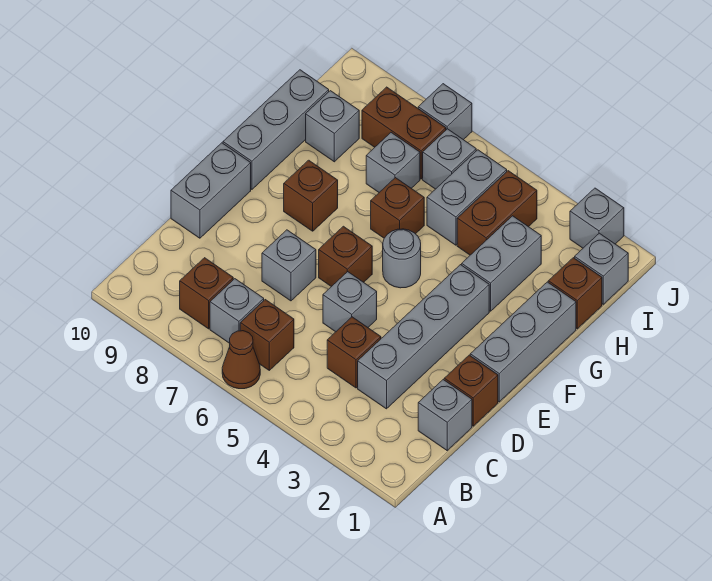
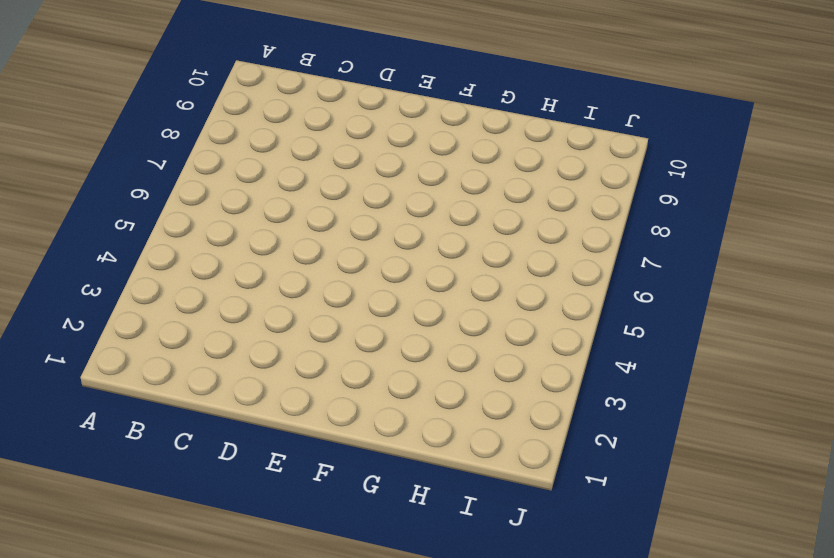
none -> brown cone A6 level 1
none -> brown brick B6 level 1
none -> grey brick B7 level 1

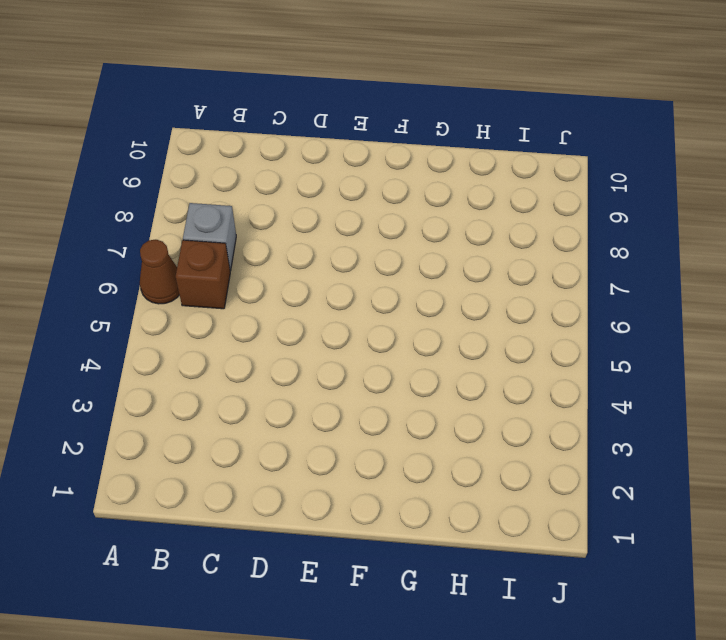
none -> brown brick B8 level 1
none -> grey brick C1 level 1
none -> grey brick C3:F3 level 1

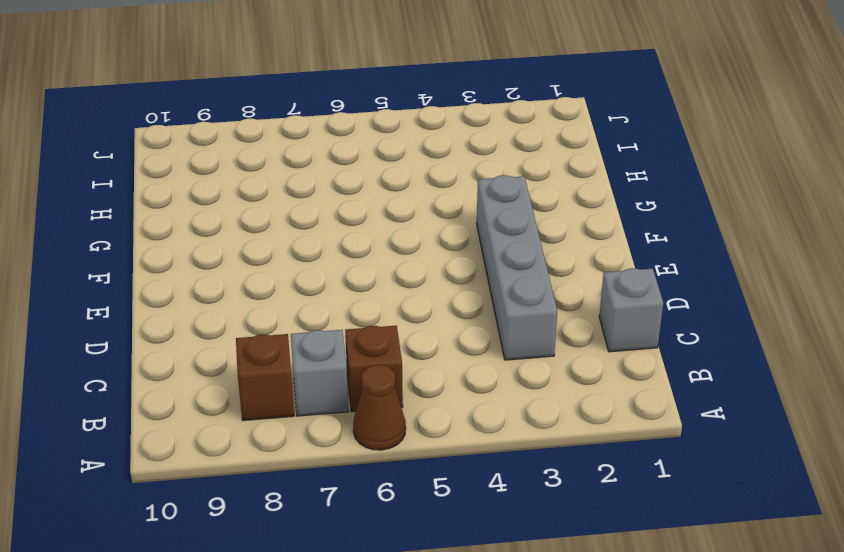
none -> brown brick C4 level 1
none -> brown brick D1 level 1
none -> grey brick D5 level 1

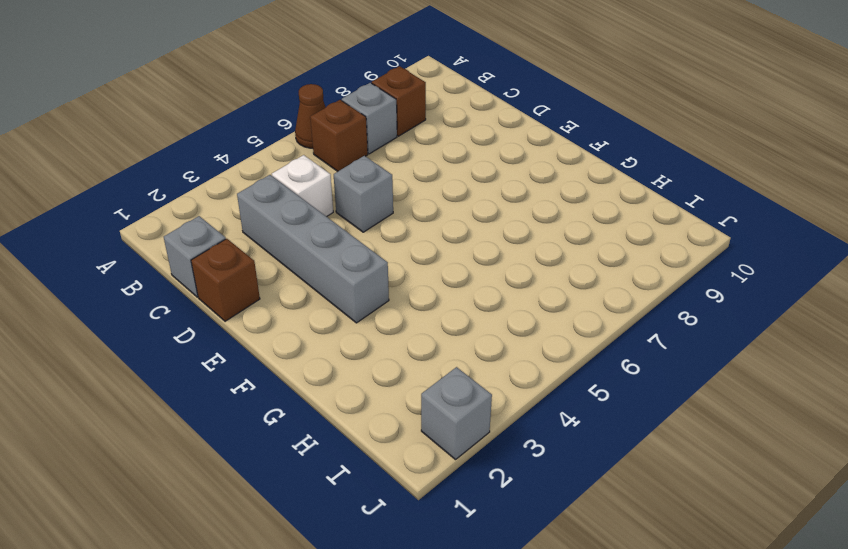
white brick C4 level 1 -> brown brick C4 level 1
none -> grey brick D7 level 1
none -> grey brick D10:E10 level 1
none -> grey brick E1:G1 level 1

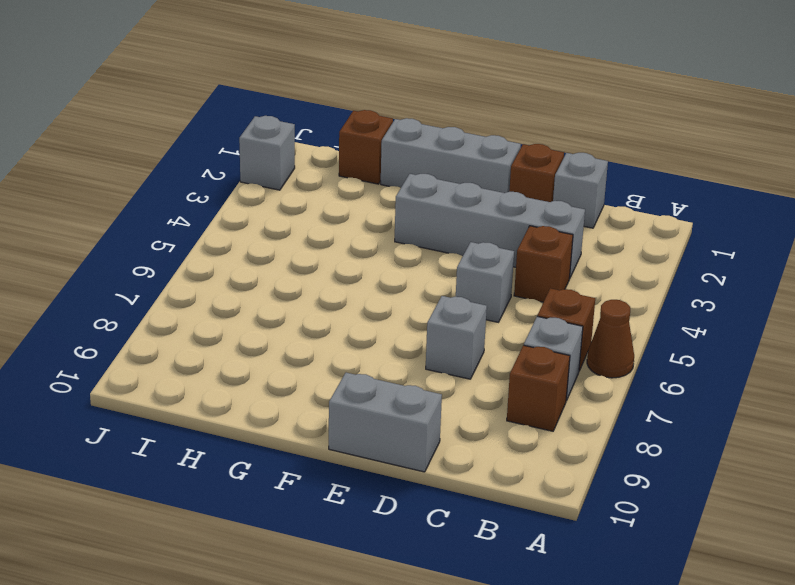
none -> brown brick E6 level 1
none -> grey round brick F5 level 1
none -> brown brick F8 level 1

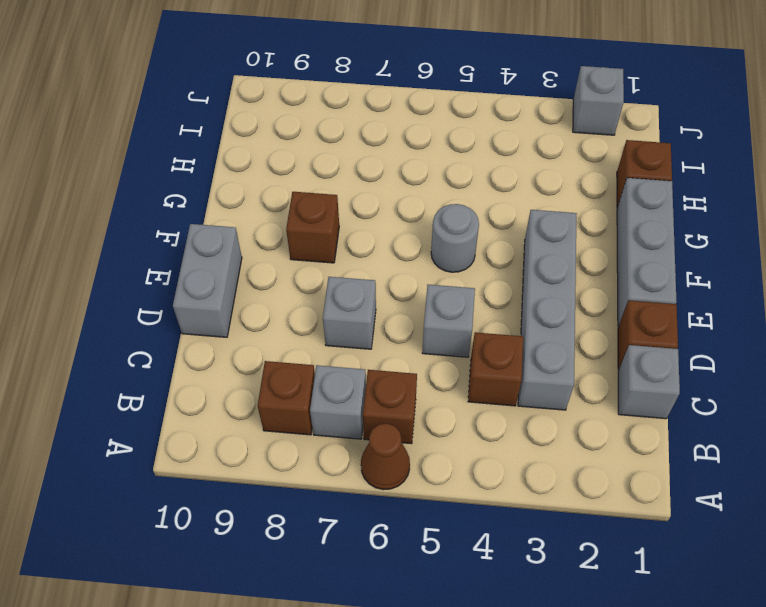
none -> brown brick E6 level 1
none -> grey brick F10:H10 level 1
none -> grey brick G3:H3 level 1

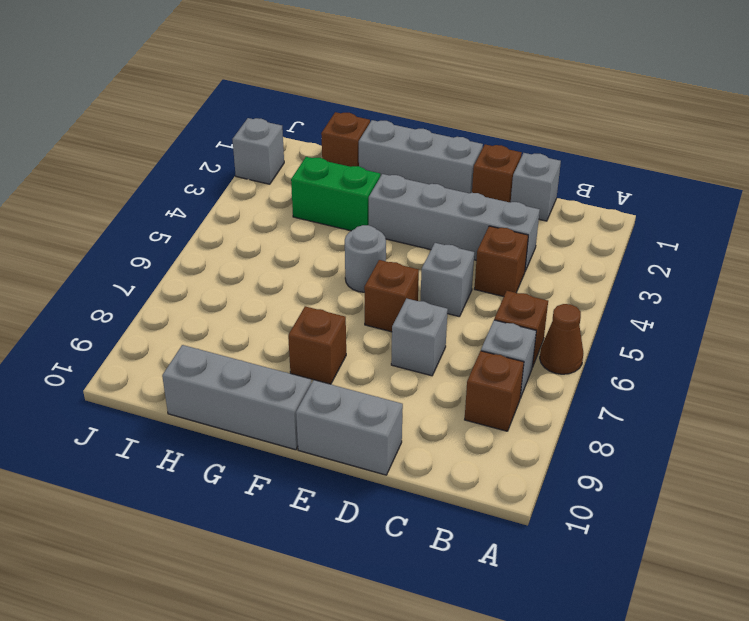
green brick G3:H3 level 1 -> grey brick G3:H3 level 1
none -> brown brick G6 level 1
none -> brown brick H4:I4 level 1
none -> grey brick H5:I5 level 1

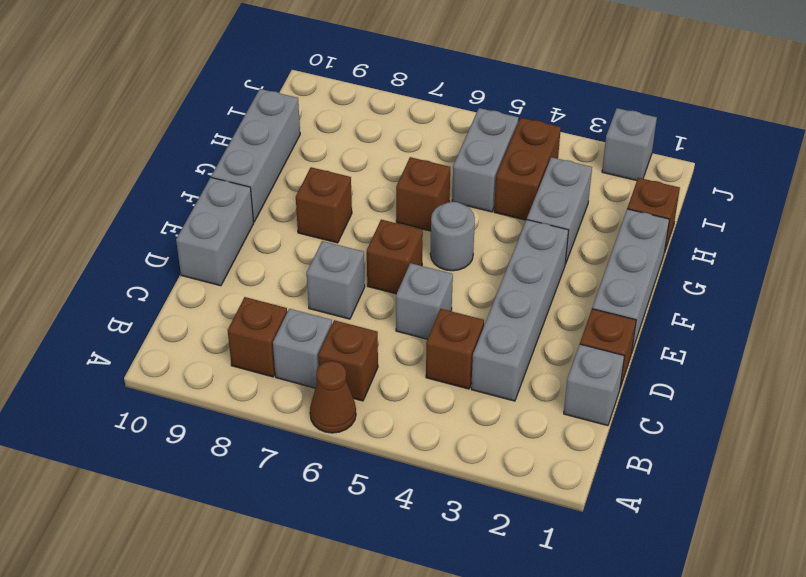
none -> grey brick H7 level 1
none -> grey brick H9 level 1
none -> grey brick I1 level 1

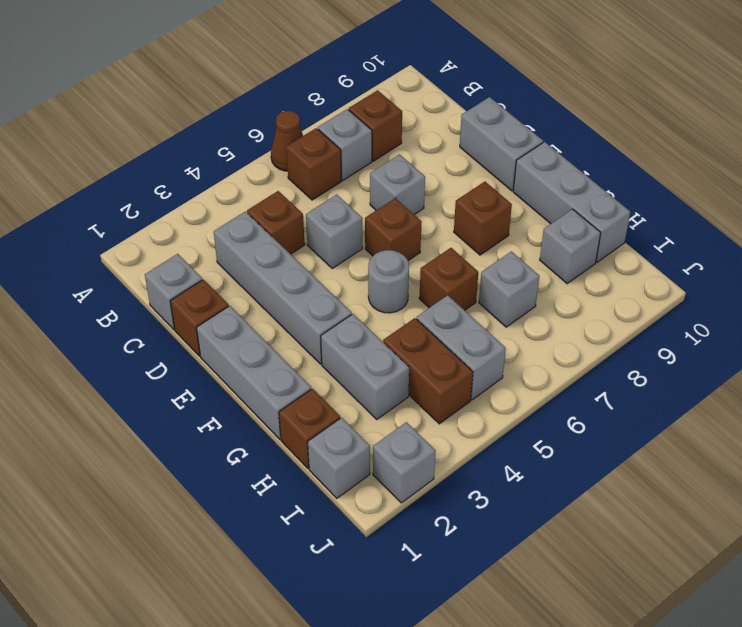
none -> grey brick I6 level 1
none -> brown brick I7:I8 level 1
none -> grey brick J7 level 1

